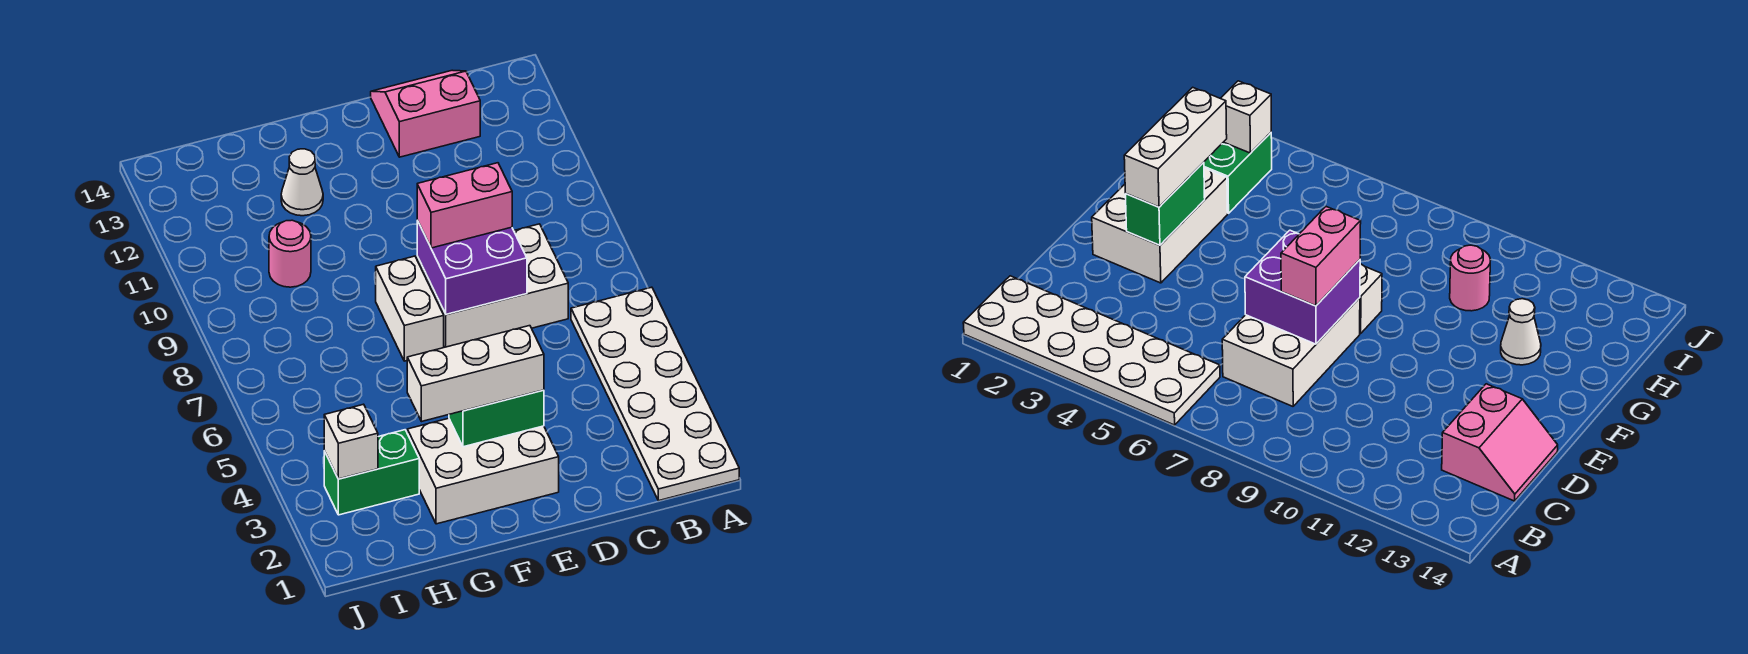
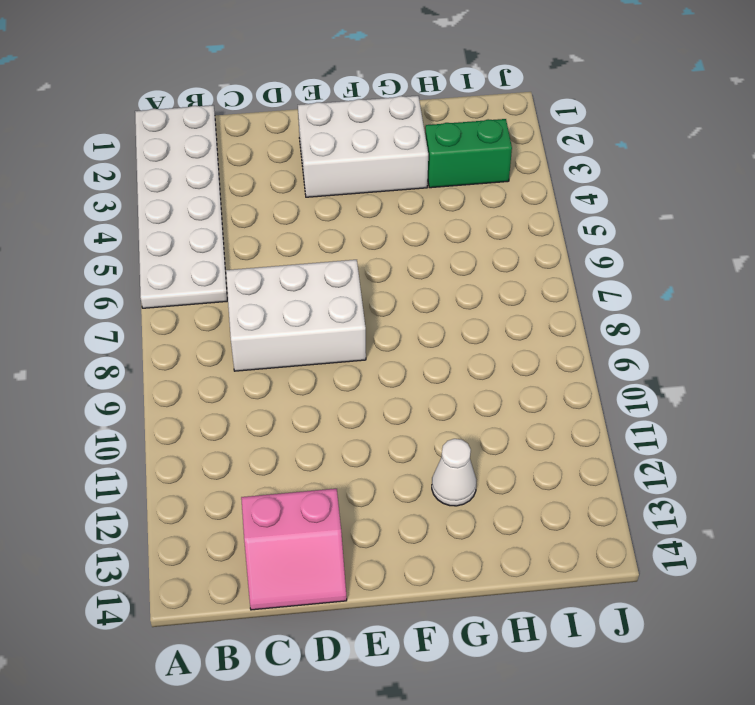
none -> white brick F7:F8 level 1
none -> pink round brick H10 level 1
none -> purple brick D7:E8 level 2

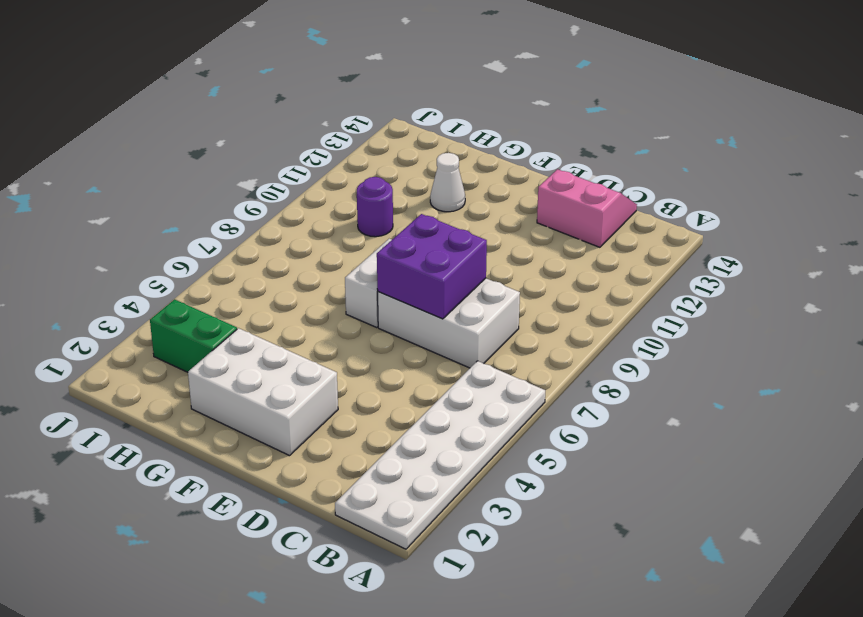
purple round brick H10 level 1 -> pink round brick H10 level 1
none -> green brick E3:F3 level 2
none -> white brick I3 level 2
none -> pink brick D8:E8 level 3

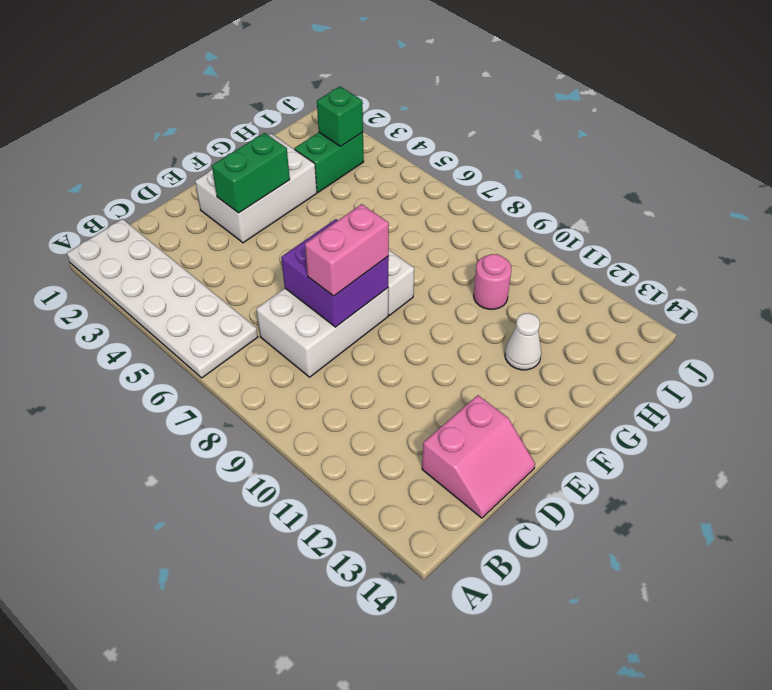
green brick I3 level 2 -> white brick I3 level 2
none -> white brick E3:G3 level 3

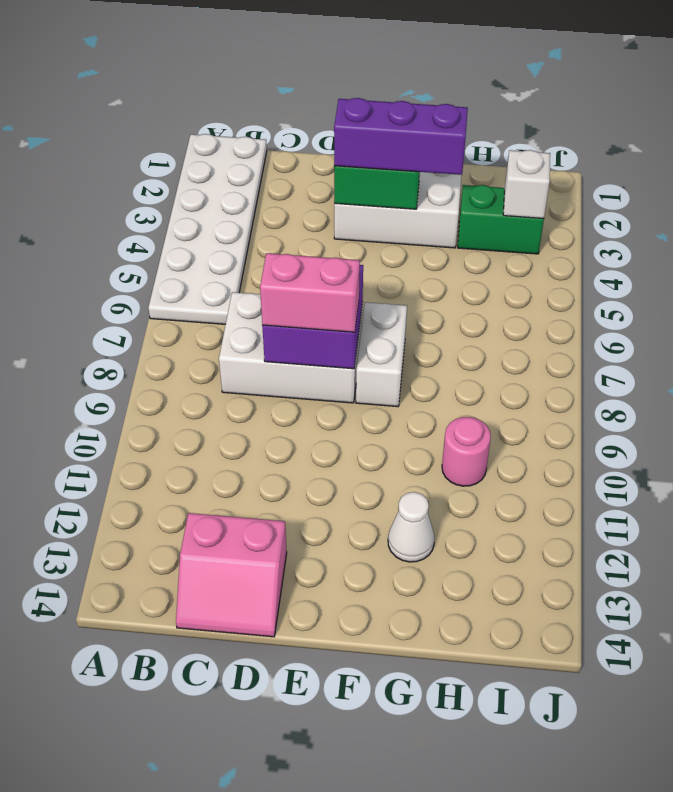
purple brick E3:G3 level 3 -> white brick E3:G3 level 3

